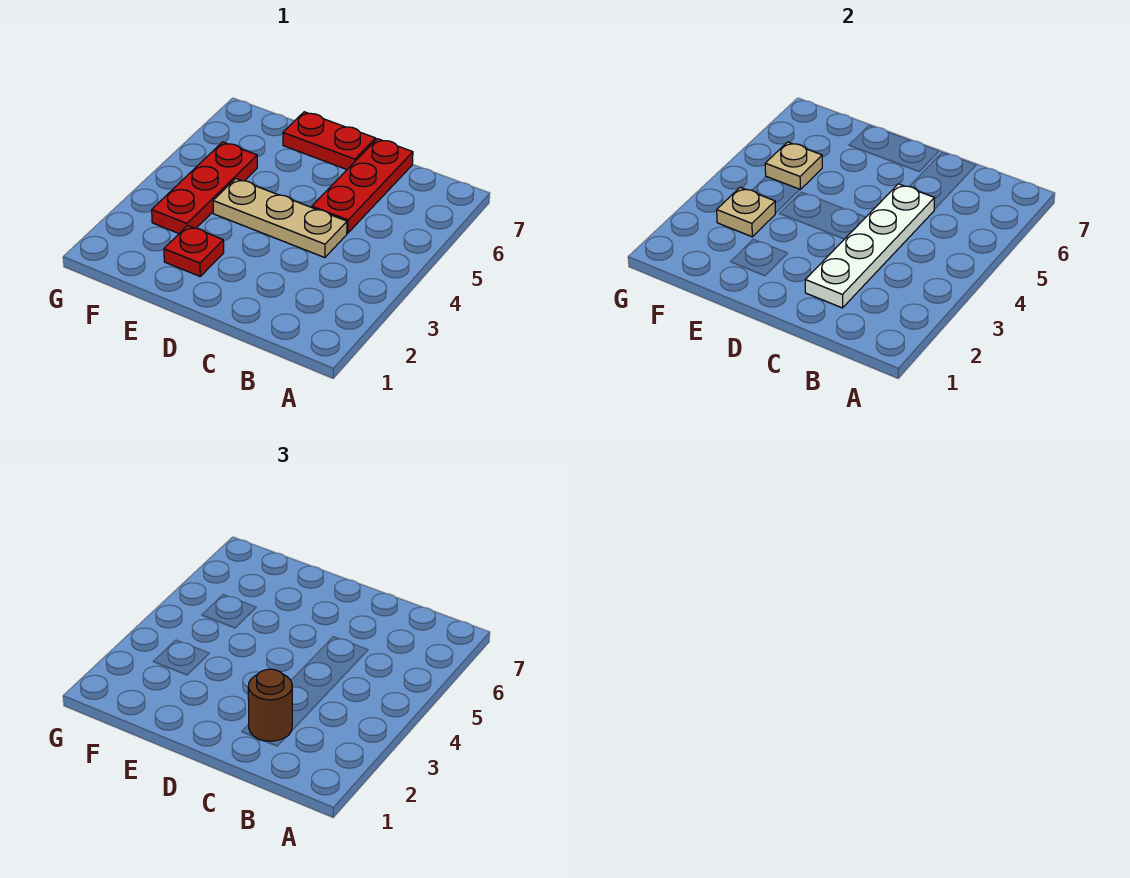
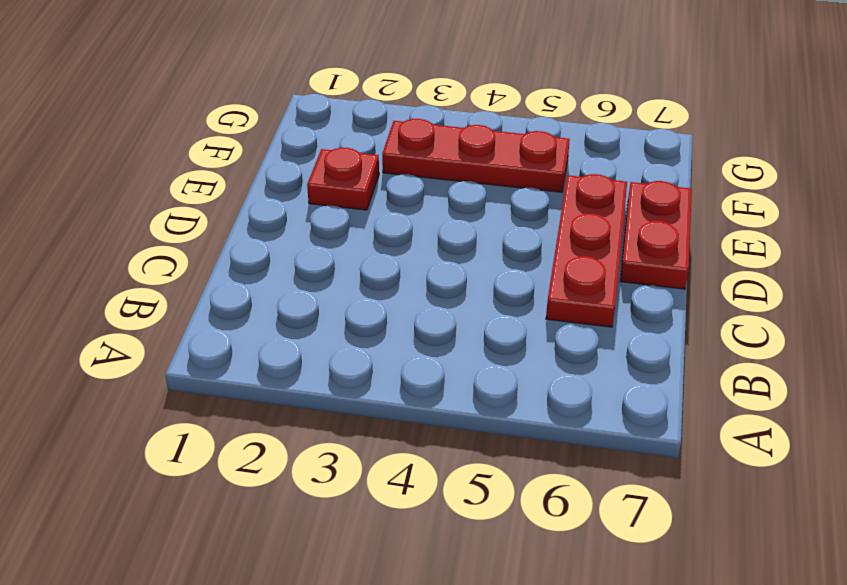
red plate C6:E6 level 1 -> red plate C5:C7 level 1
none -> tan plate C4:E4 level 1
none -> white plate C2:C5 level 2

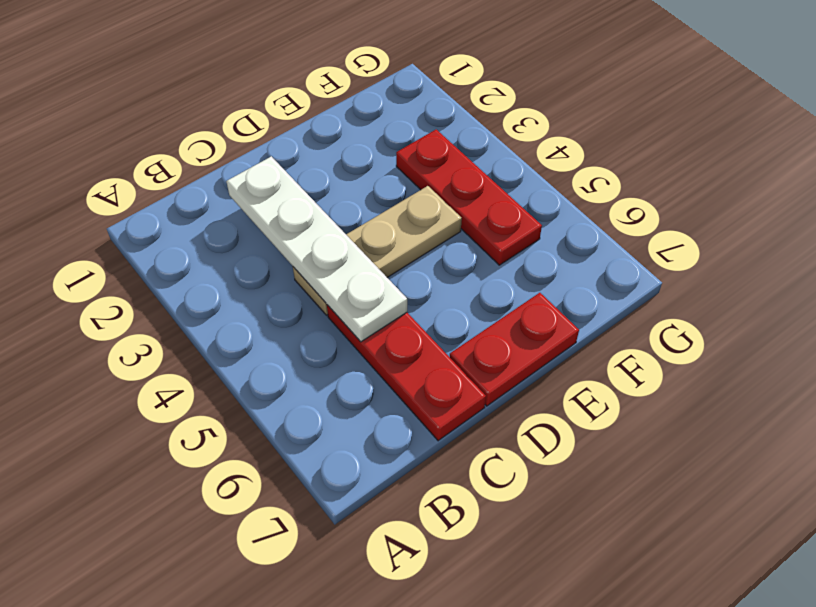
none -> red plate E2 level 1
none -> tan plate F3 level 2

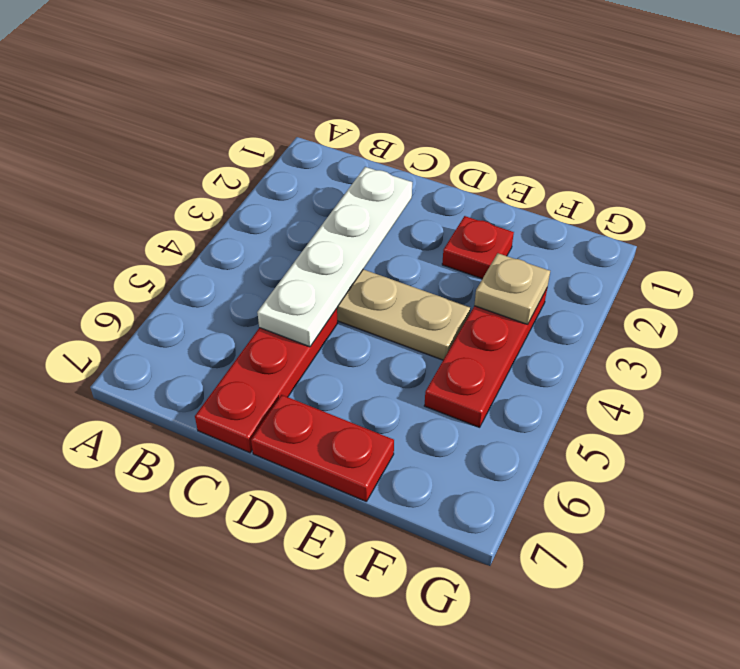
none -> tan plate F5 level 2
none -> brown round brick C2 level 3

